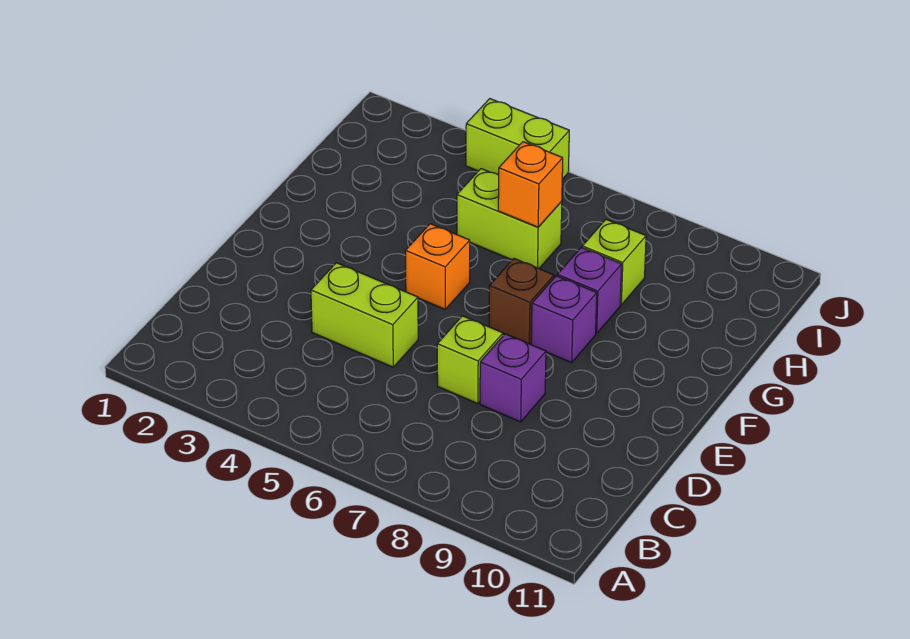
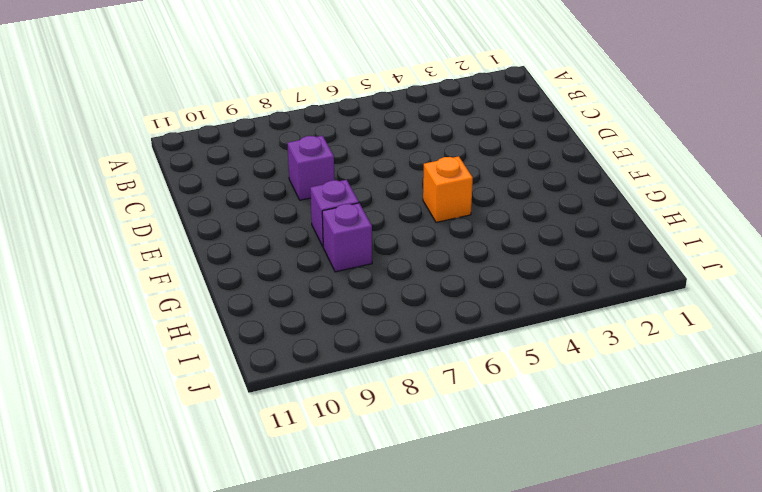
none -> lime brick D4:D5 level 1
none -> lime brick D7 level 1

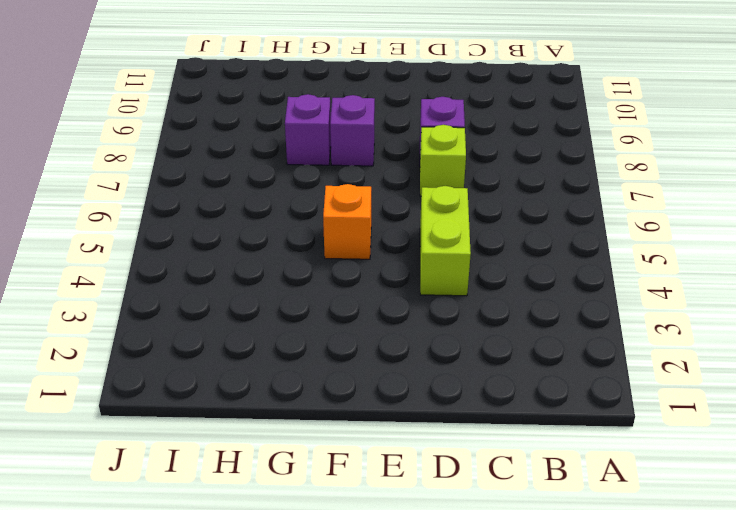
none -> brown brick F7 level 1
none -> lime brick H5:H6 level 1

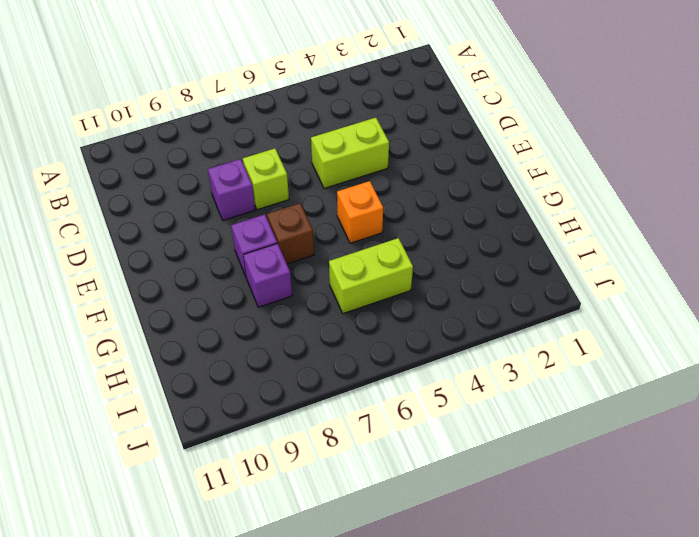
none -> lime brick H8 level 1
none -> lime brick J4:J5 level 1

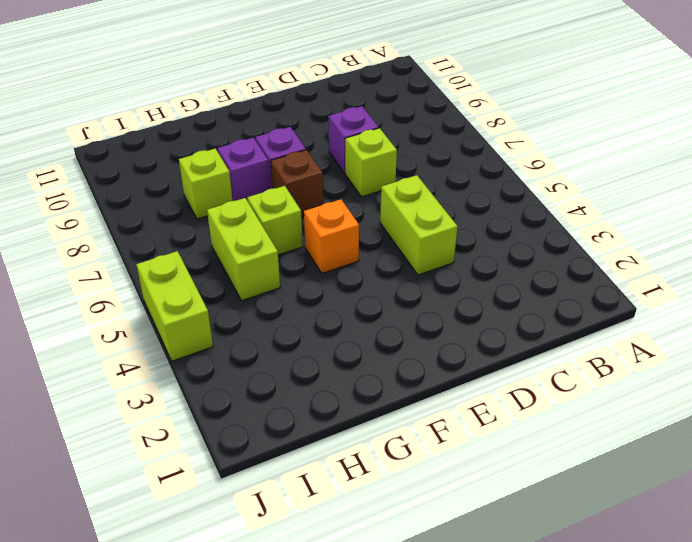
lime brick G6 level 1 -> none
none -> orange brick H6 level 2

